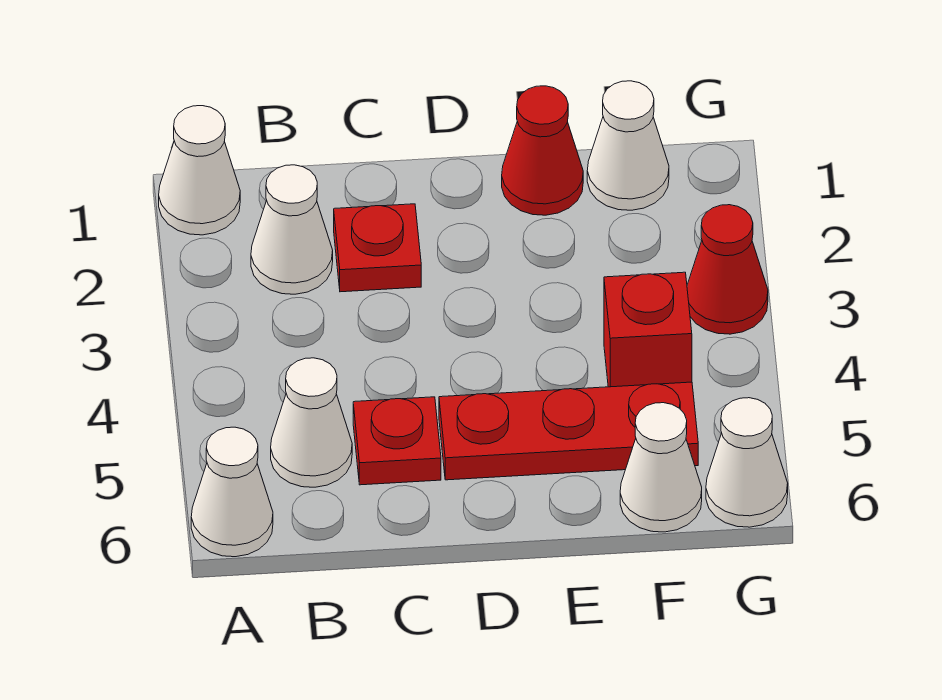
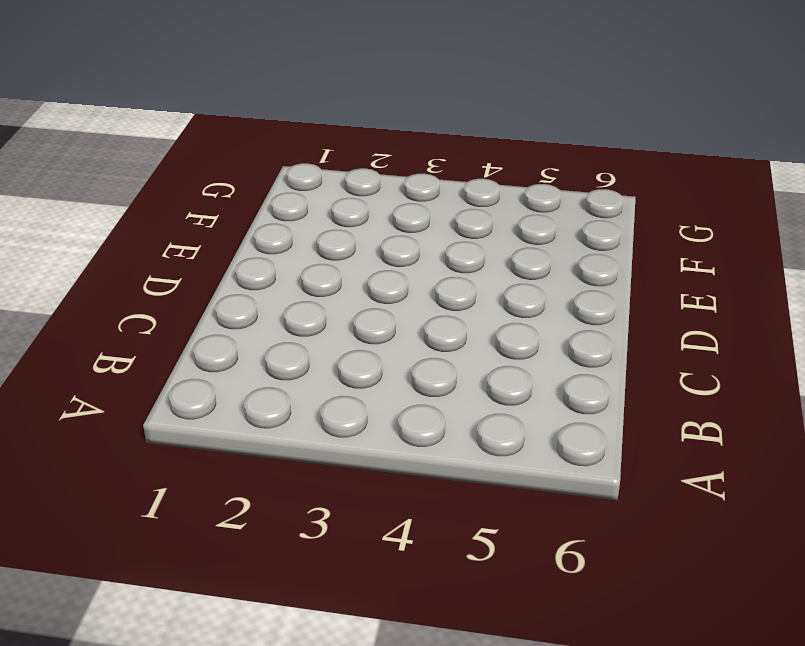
none -> white cone A1 level 1
none -> white cone A6 level 1
none -> white cone B2 level 1

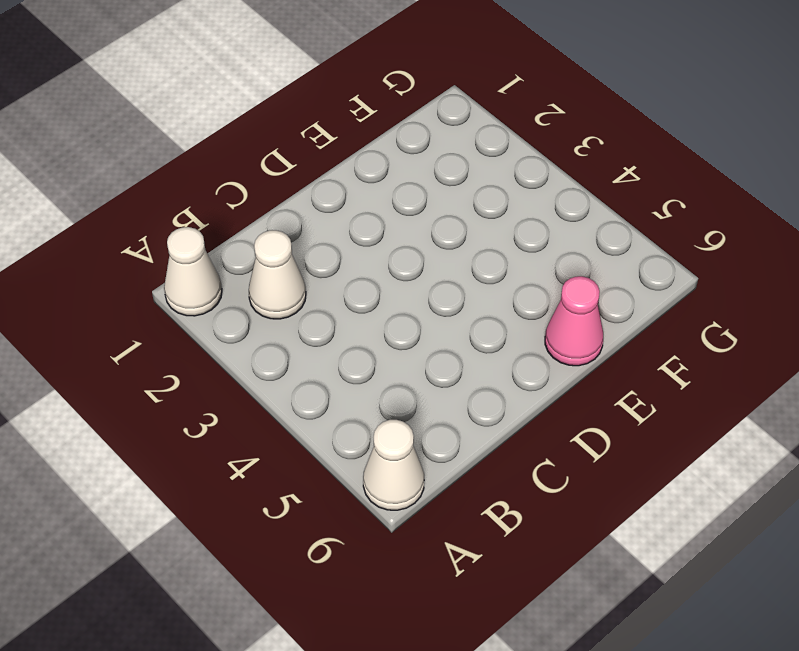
pink cone E6 level 1 -> none
none -> white cone B5 level 1
none -> red plate C2 level 1
none -> red plate C5 level 1

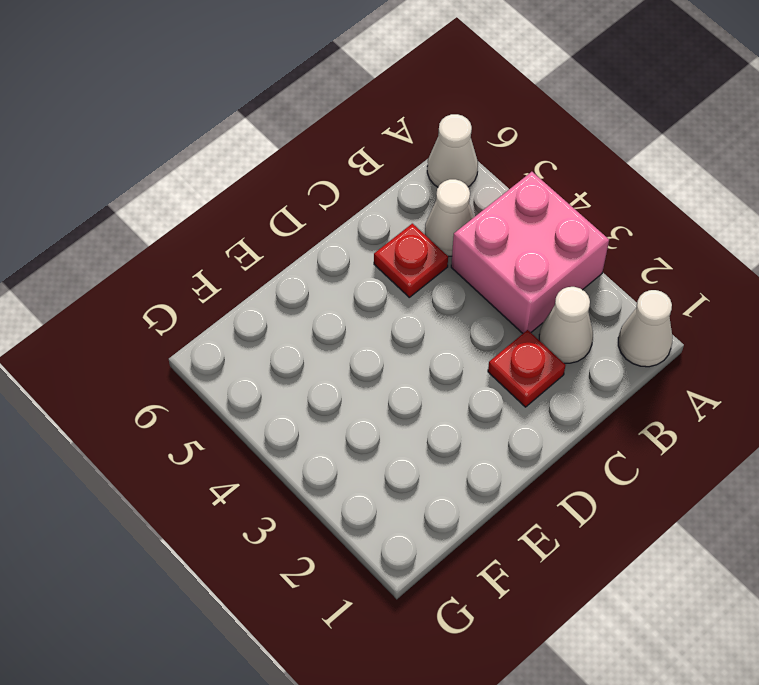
pink brick A3:B4 level 1 -> none
none -> red plate D5:F5 level 1
none -> red cone E1 level 1
none -> white cone F1 level 1

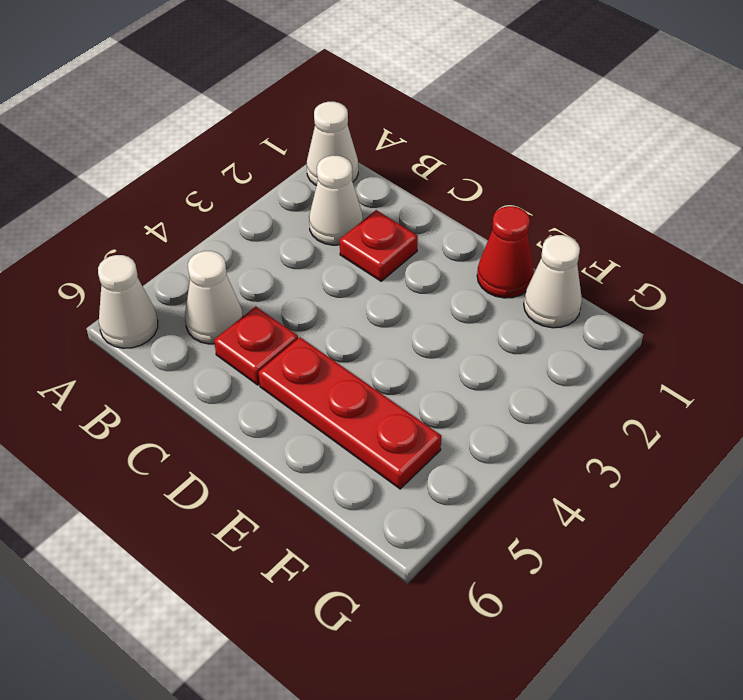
none -> red brick F4 level 1
none -> white cone F6 level 1
none -> red cone G3 level 1

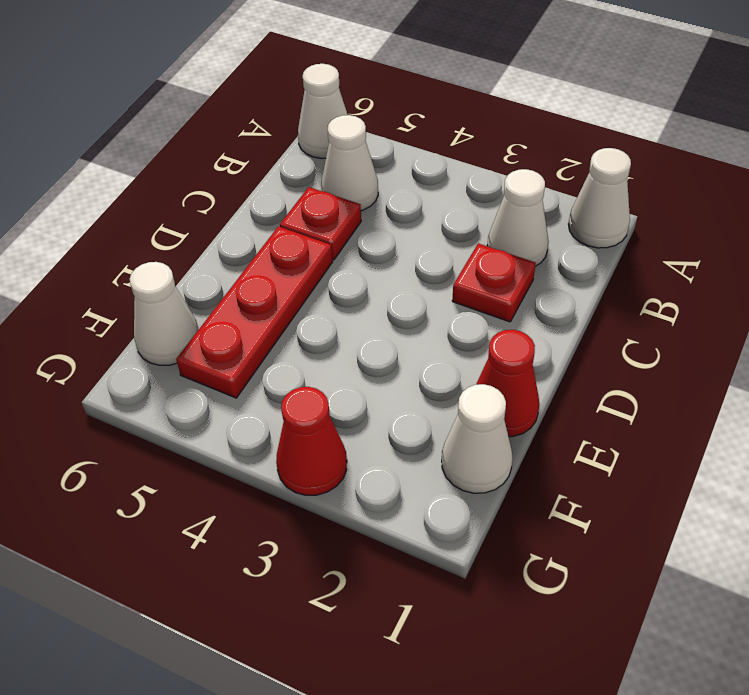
none -> red brick F4 level 1
none -> white cone G6 level 1

